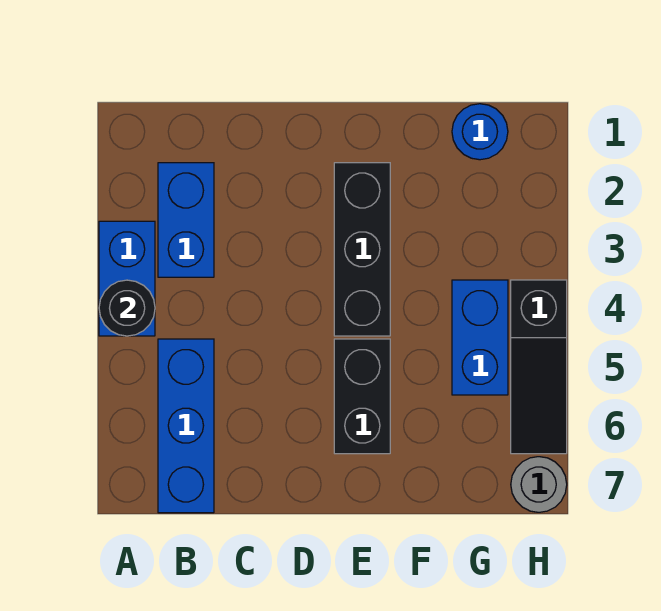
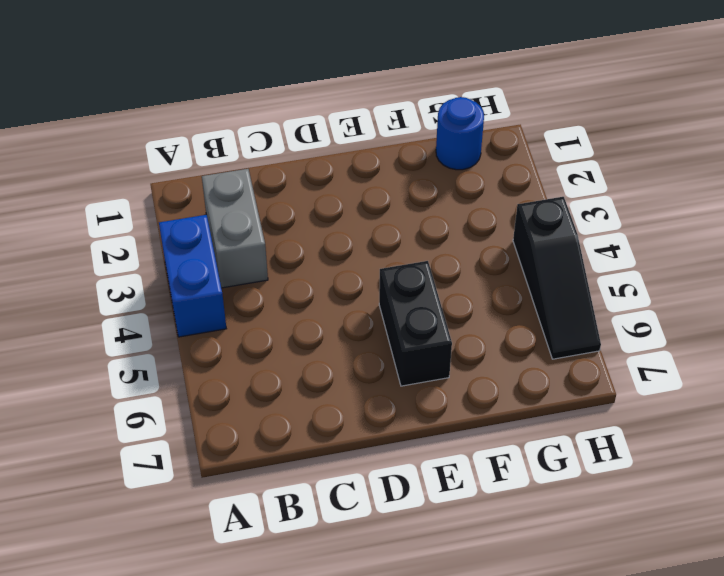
grey brick B2:B3 level 1 -> blue brick B2:B3 level 1
none -> blue brick B5:B7 level 1
none -> black brick E2:E4 level 1

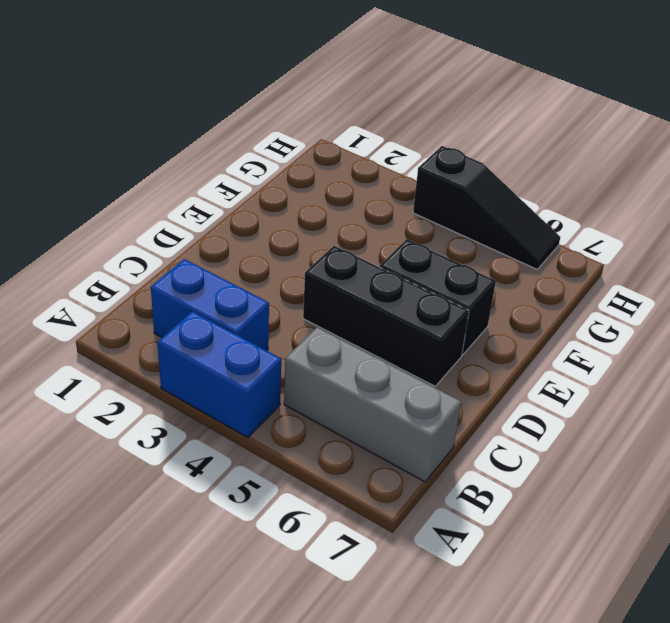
grey brick B5:B7 level 1 -> blue brick B5:B7 level 1
black brick D4:D6 level 1 -> black brick E2:E4 level 1
none -> blue round brick G1 level 1
none -> blue brick G4:G5 level 1

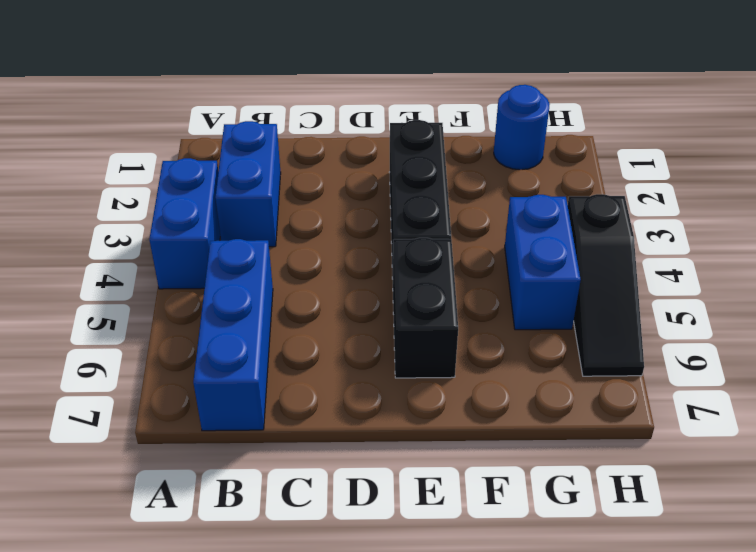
none -> grey round brick H7 level 1
none -> black round brick A4 level 2

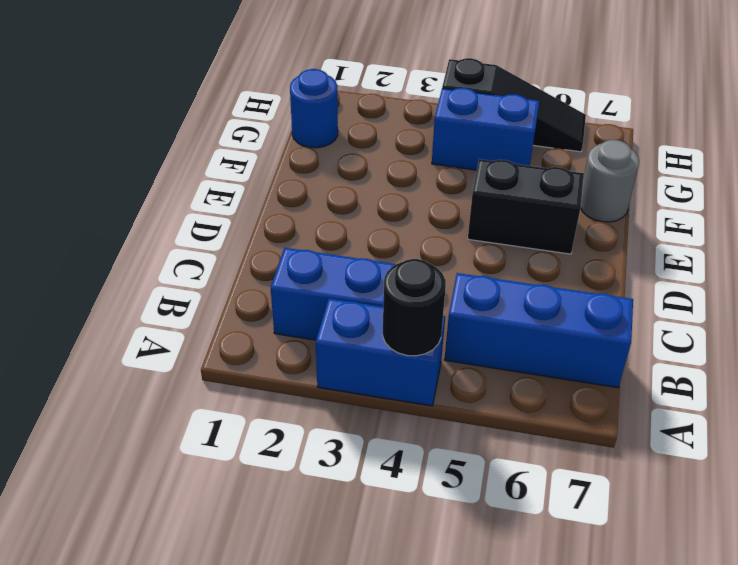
grey round brick F7 level 1 -> grey round brick H7 level 1
none -> black brick E2:E4 level 1

